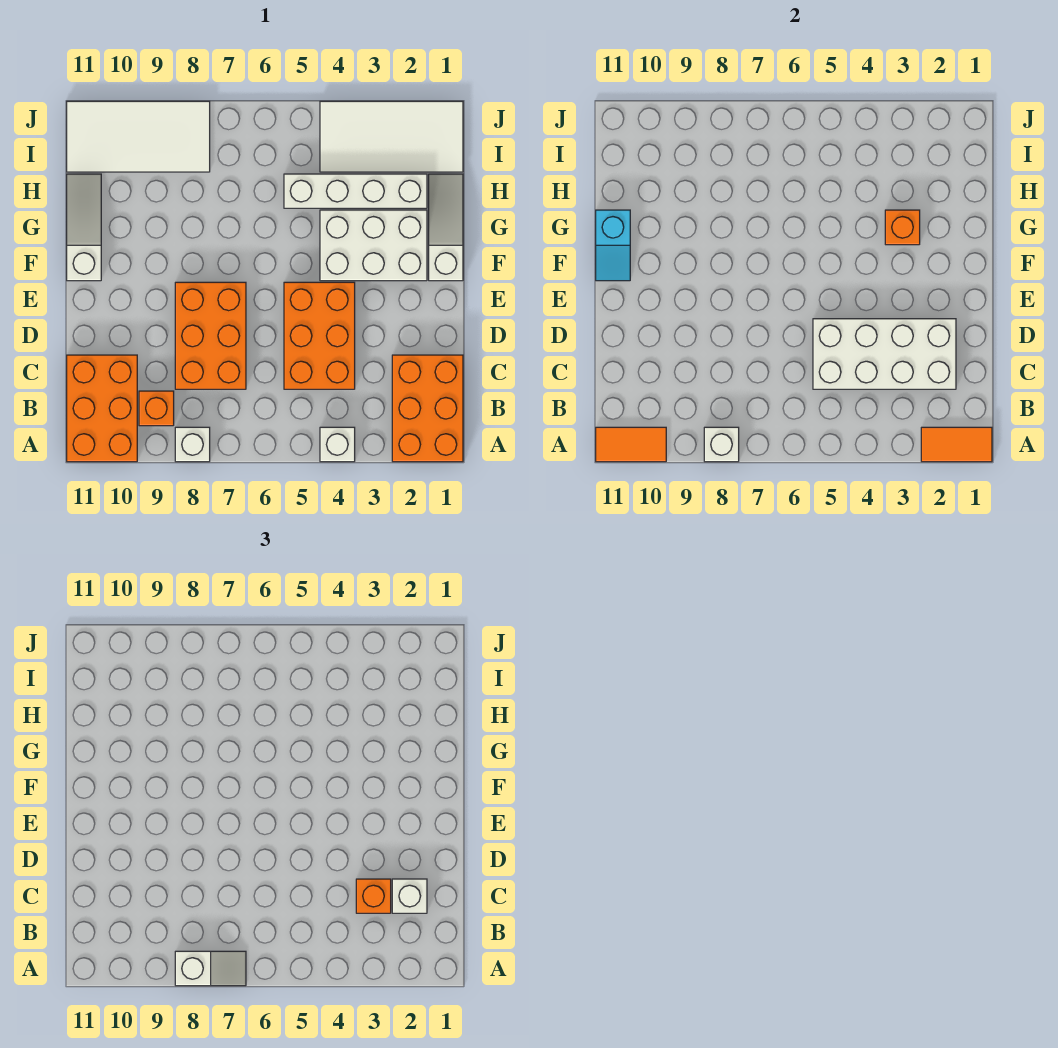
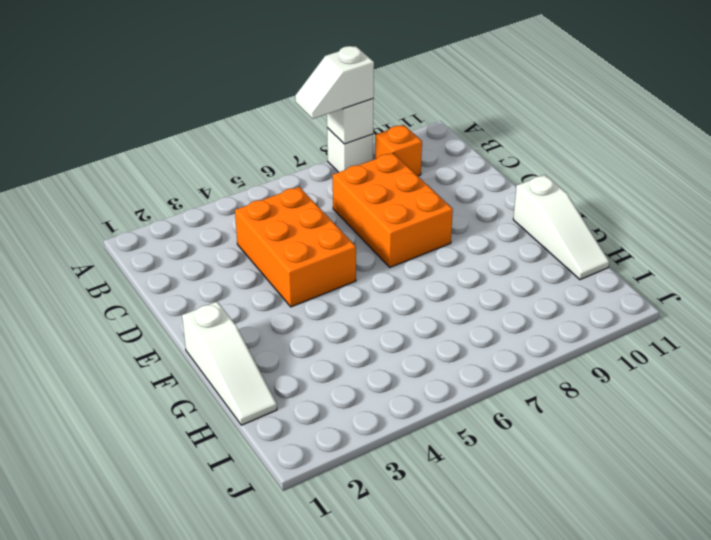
none -> orange brick A1:C2 level 1
none -> white brick A4 level 1
none -> orange brick A10:C11 level 1

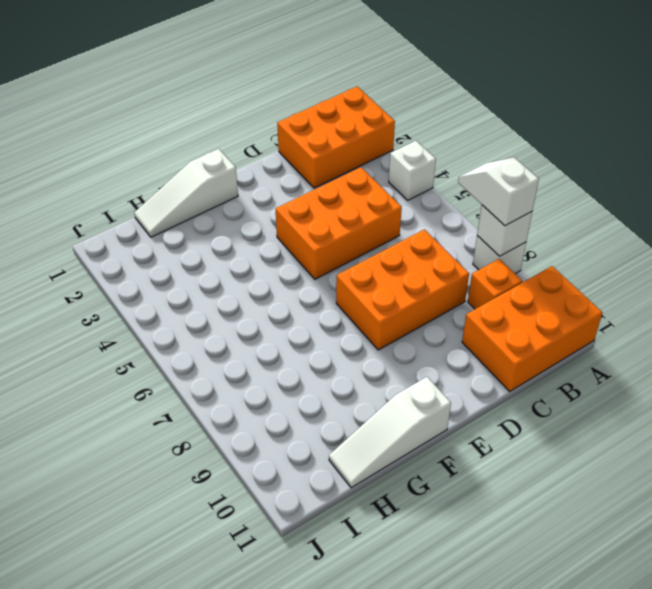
none -> white brick F2:G4 level 1
none -> white brick H2:H5 level 1
none -> white tile I1:J4 level 1

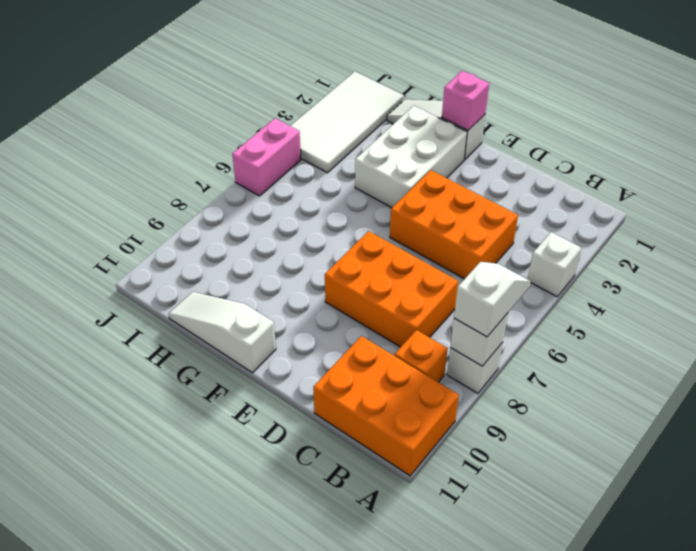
pink brick F1 level 2 -> none
pink brick J5:J6 level 1 -> none
none -> orange brick A1:C2 level 1
none -> white brick H2:H5 level 1
none -> white tile I8:J11 level 1

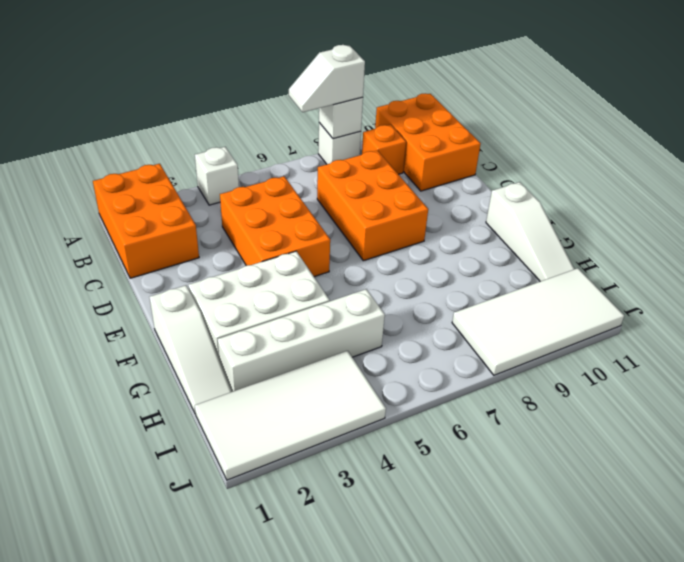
none -> orange tile A1:A2 level 2
none -> orange tile A10:A11 level 2
none -> white brick C2:D5 level 2

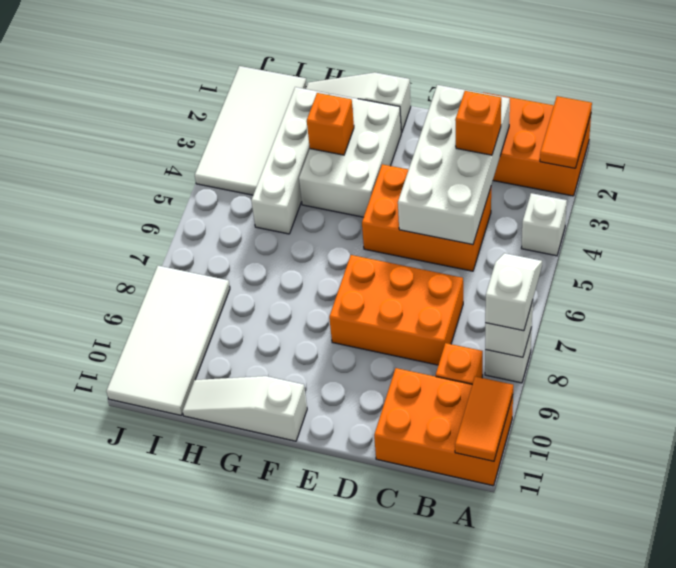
none -> cyan slope F11:G11 level 2 top G
none -> white brick C2 level 3

